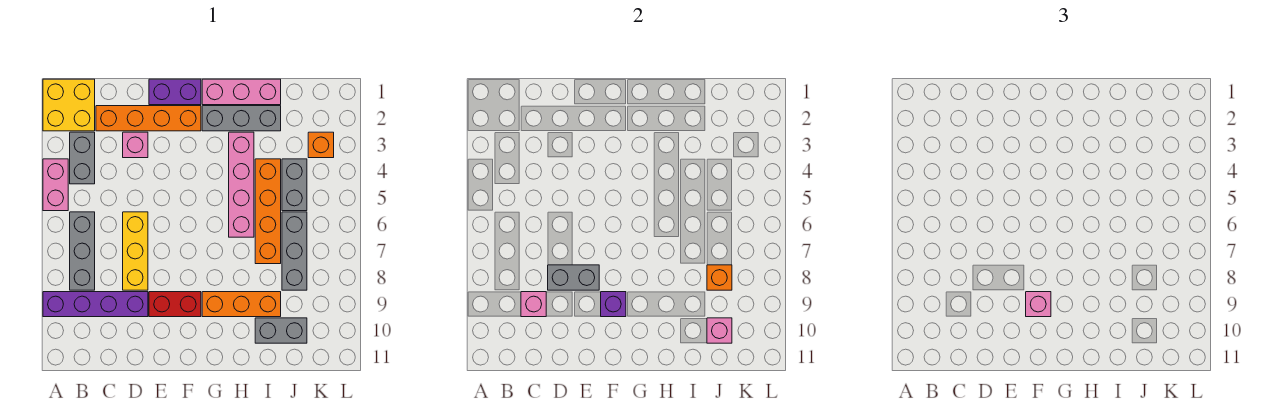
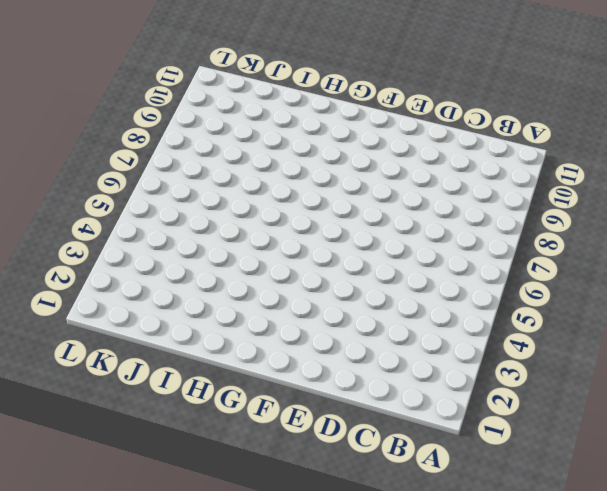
none -> yellow brick A1:B2 level 1
none -> pink brick A4:A5 level 1
none -> purple brick A9:D9 level 1

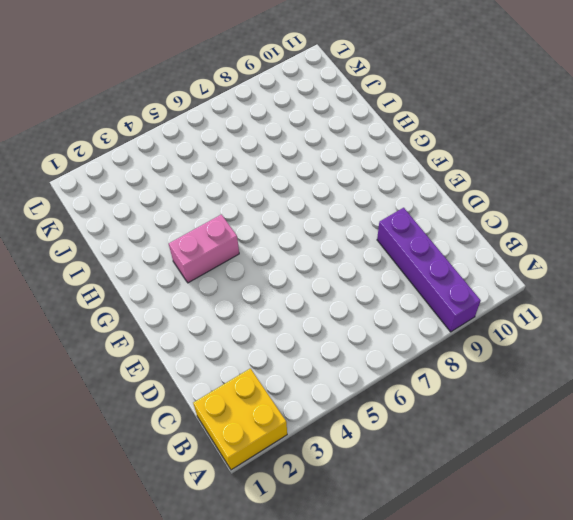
pink brick G3:G4 level 1 -> pink brick A4:A5 level 1
none -> grey brick B3:B4 level 1
none -> grey brick B6:B8 level 1
none -> orange brick C2:F2 level 1

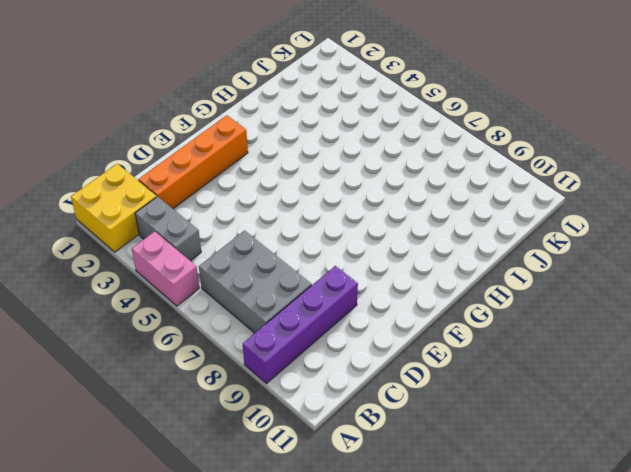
grey brick B6:C8 level 1 -> grey brick B6:B8 level 1
none -> pink brick D3 level 1
none -> yellow brick D6:D8 level 1
none -> purple brick E1:F1 level 1

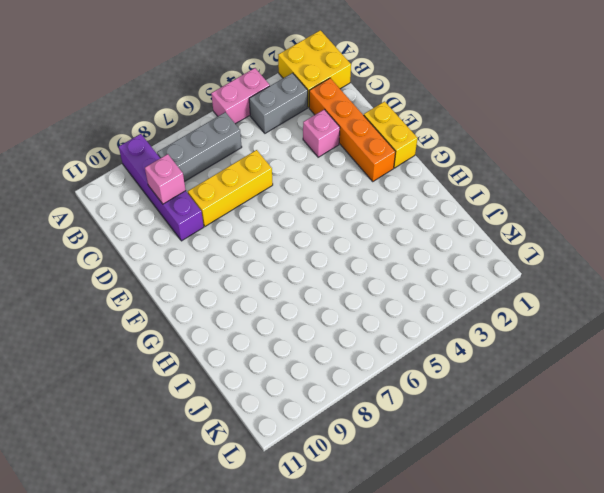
yellow brick E1:F1 level 1 -> purple brick E1:F1 level 1
none -> red brick E9:F9 level 1
none -> pink brick G1:I1 level 1
none -> grey brick G2:I2 level 1

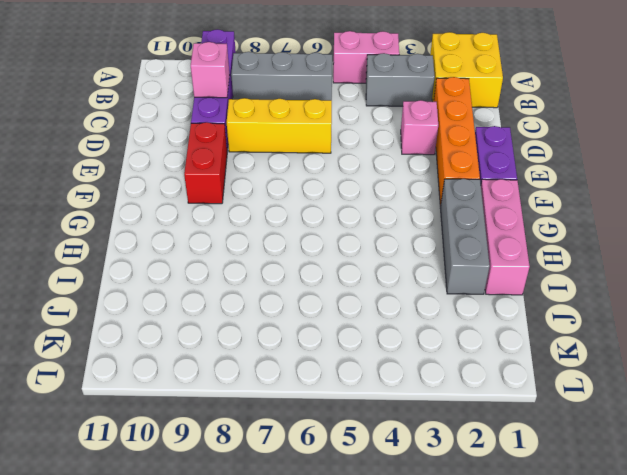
none -> orange brick G9:I9 level 1
none -> pink brick H3:H6 level 1
none -> orange brick I4:I7 level 1

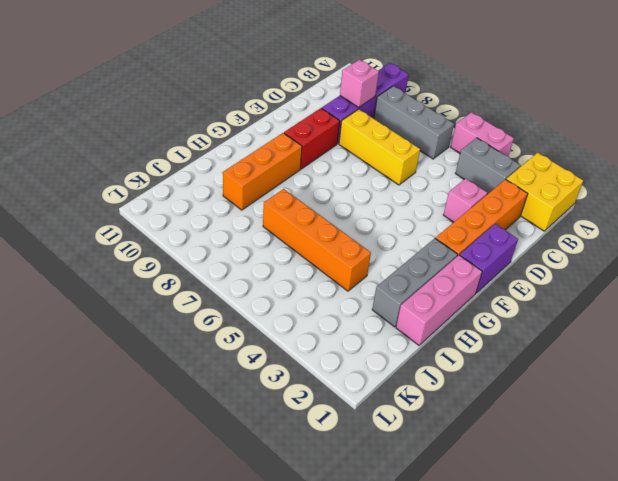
none -> pink brick H3:H6 level 1
none -> grey brick I10:J10 level 1
none -> grey brick J4:J5 level 1

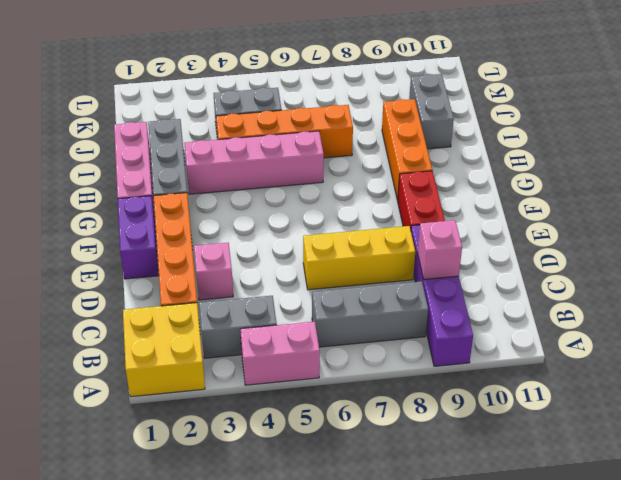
none -> grey brick J6:J8 level 1
none -> orange brick K3 level 1
none -> grey brick D8:E8 level 2

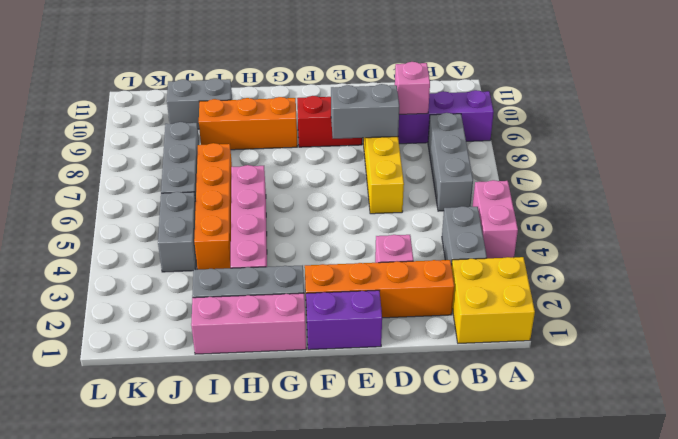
none -> orange brick K3 level 1
none -> purple brick F9 level 2
none -> orange brick J8 level 2

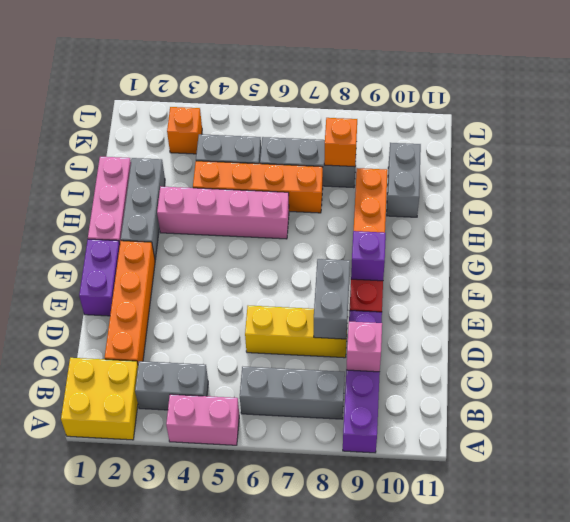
none -> pink brick D3 level 1
none -> pink brick J10 level 2
none -> pink brick F9 level 3

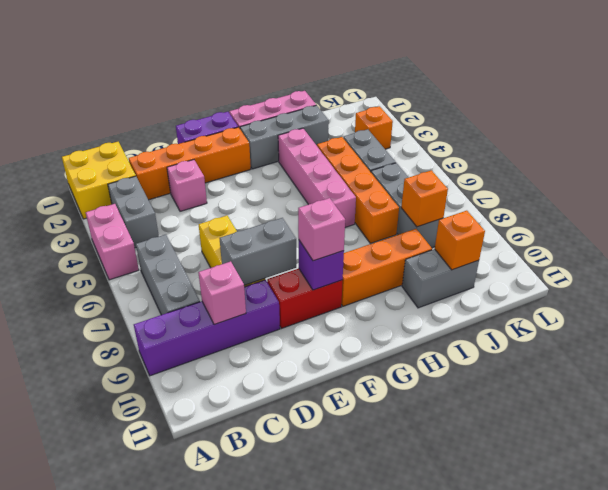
orange brick J10 level 2 -> pink brick J10 level 2

